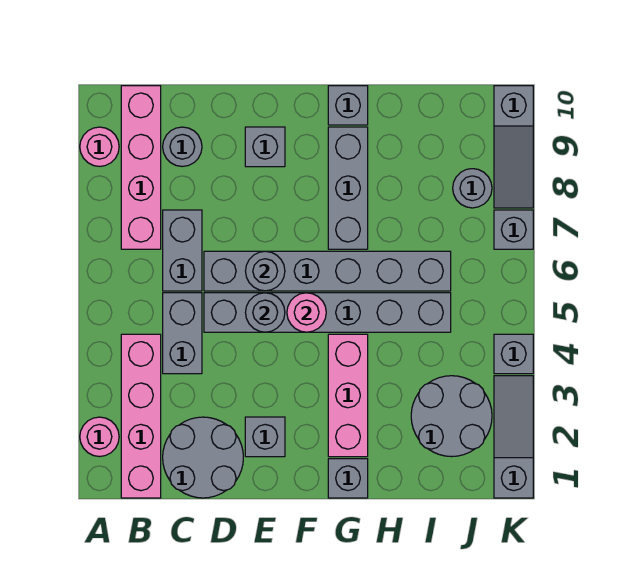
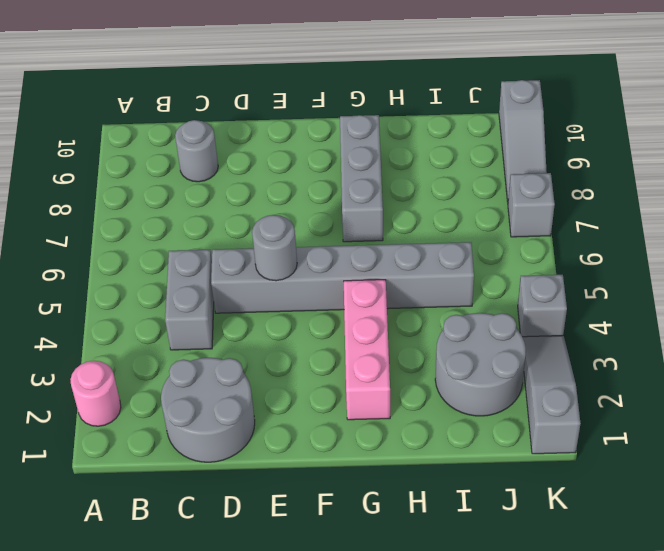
none -> pink round brick A9 level 1
none -> pink brick B1:B4 level 1
none -> pink brick B7:B10 level 1

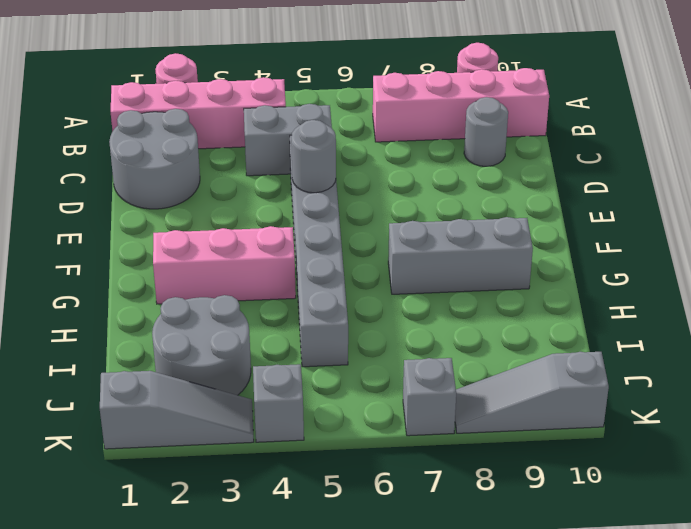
none -> grey brick C6:C7 level 1
none -> grey brick D6:I6 level 1
none -> grey brick E2 level 1

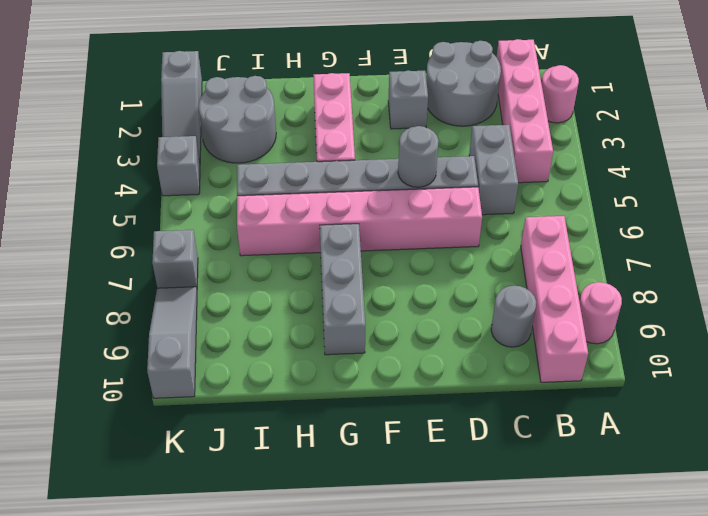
pink brick D6:I6 level 1 -> grey brick D6:I6 level 1
none -> grey brick C6:C7 level 1
none -> grey brick E9 level 1
none -> grey brick G1 level 1

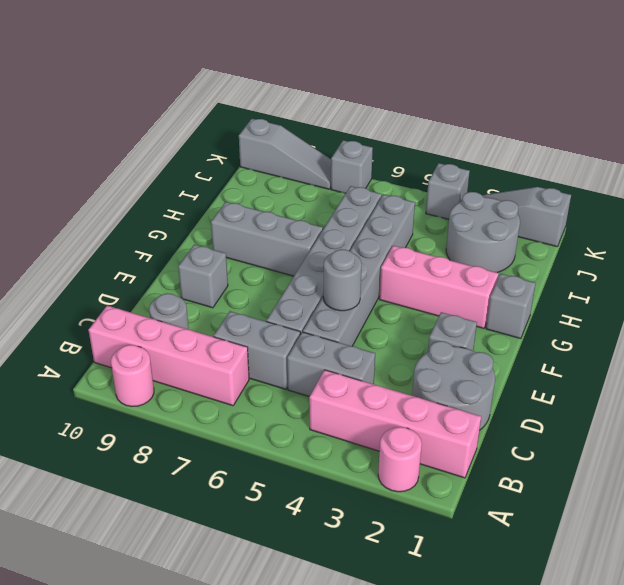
none -> grey brick G10 level 1
none -> grey round brick J8 level 1
none -> grey round brick E6 level 2

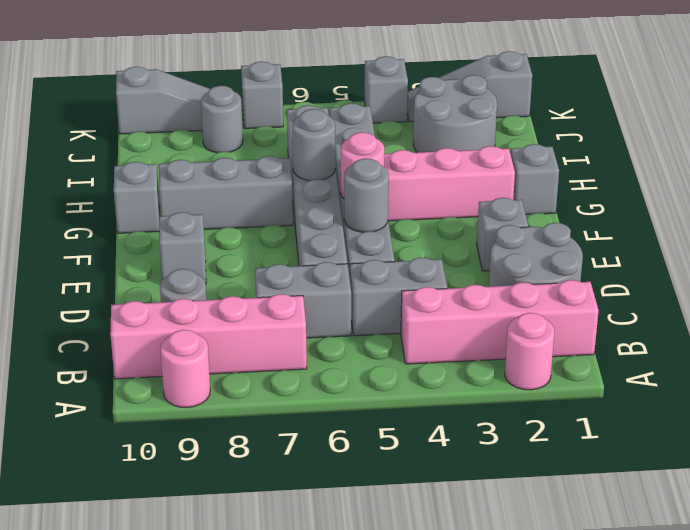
grey round brick G6 level 2 -> grey round brick E6 level 2

